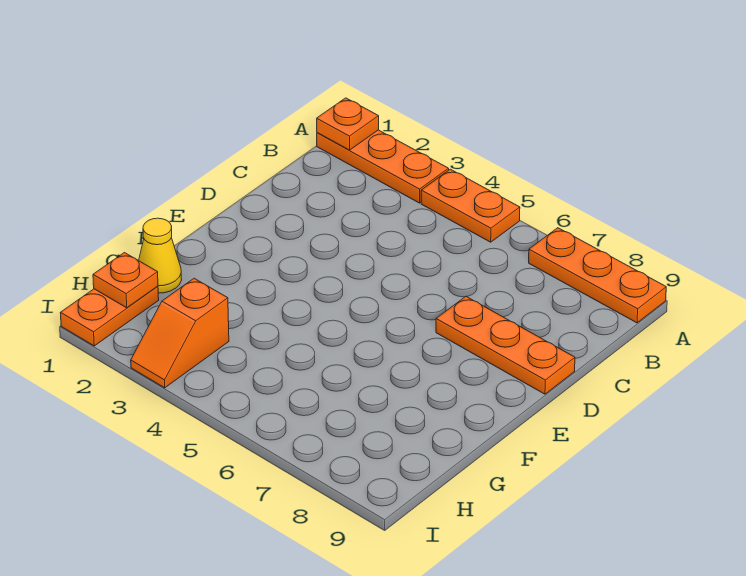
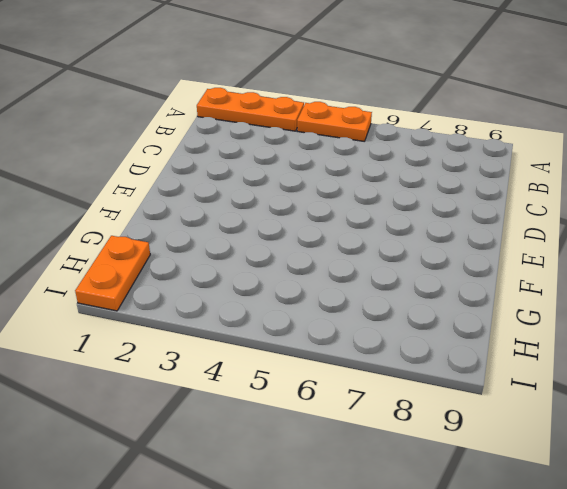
none -> orange plate A7:A9 level 1
none -> orange plate D7:D9 level 1

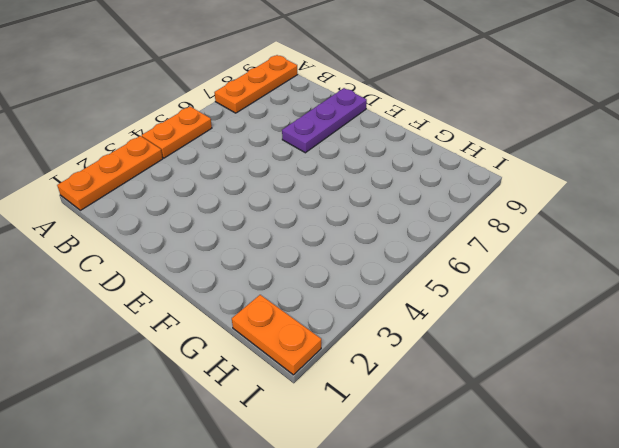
purple plate D7:D9 level 1 -> orange plate D7:D9 level 1
none -> yellow cone G1 level 1
none -> orange slope H3:I3 level 1 top H

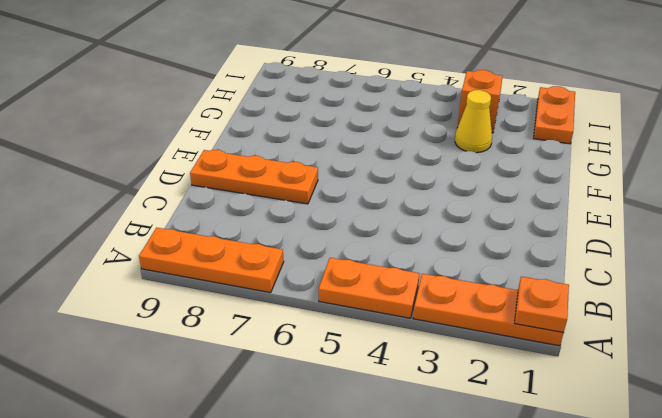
yellow cone G3 level 1 -> yellow cone G1 level 1
none -> orange plate H1 level 2

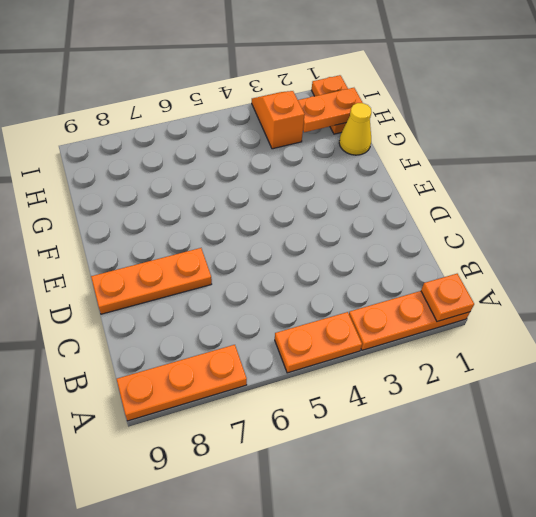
orange plate H1:H2 level 2 -> orange plate H1 level 2

